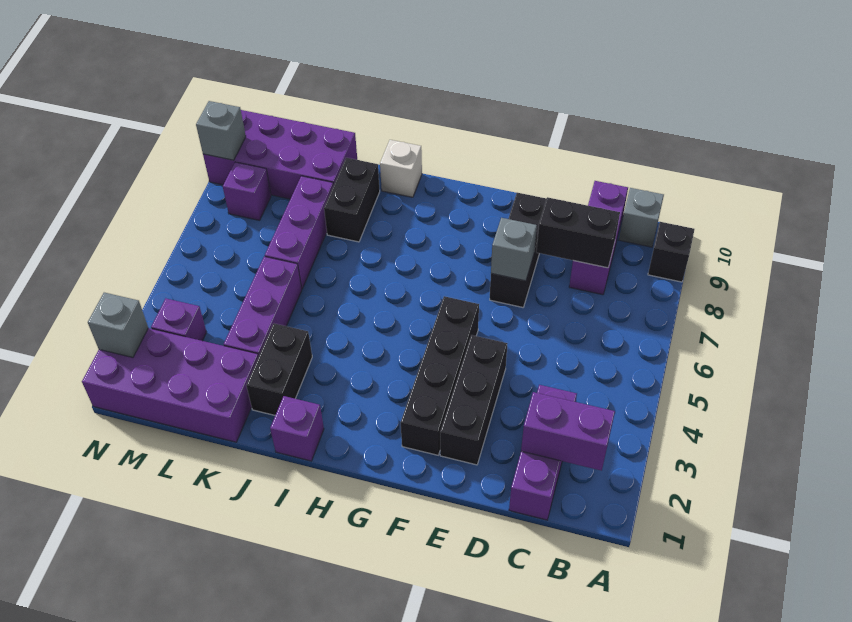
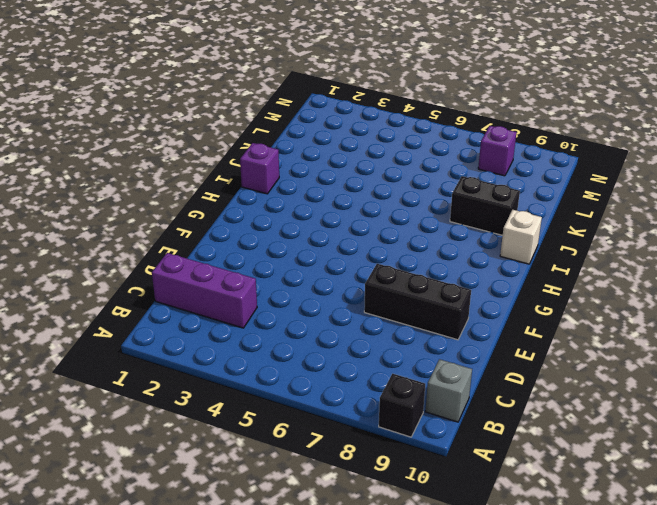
none -> purple brick C8:C10 level 1
none -> black brick E2:E4 level 1
none -> black brick F2:F5 level 1

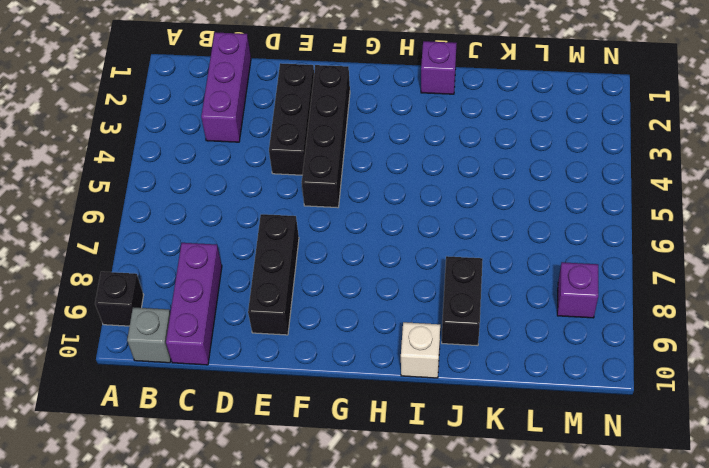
none -> black brick J2:J3 level 1
none -> purple brick K1:N2 level 1
none -> purple brick K3:K5 level 1

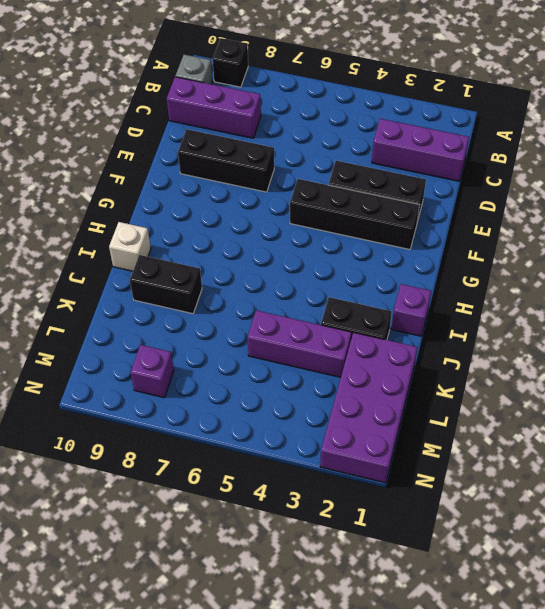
none -> purple brick K6:K8 level 1
none -> purple brick K9:N10 level 1
none -> purple brick M3 level 1

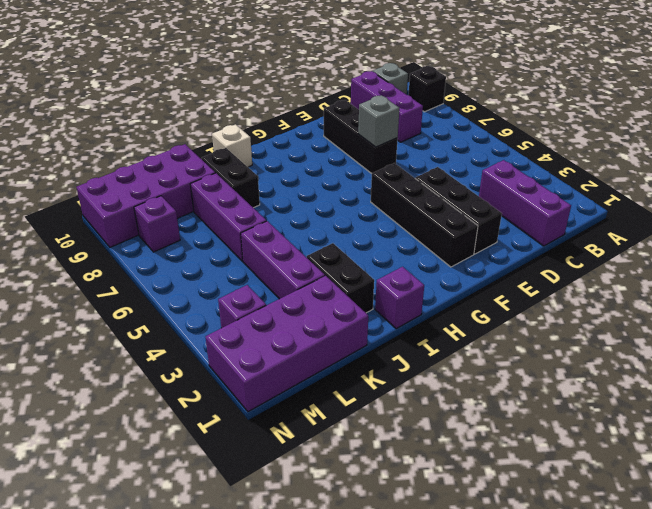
none -> purple brick B2:C2 level 2
none -> black brick C8:D8 level 2
none -> grey brick N2 level 2

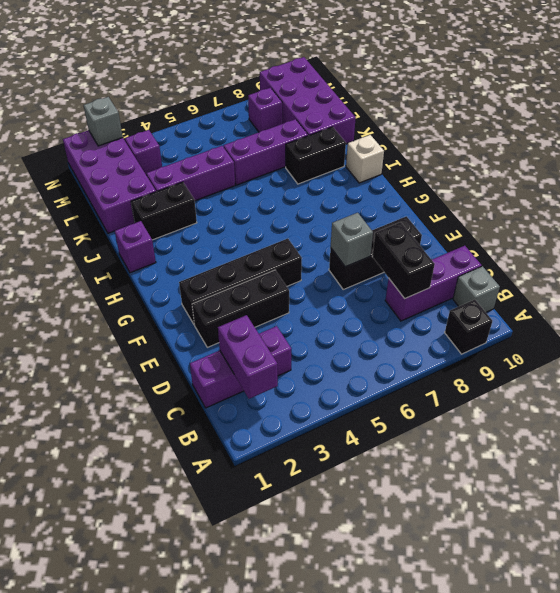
none -> grey brick N9 level 2

